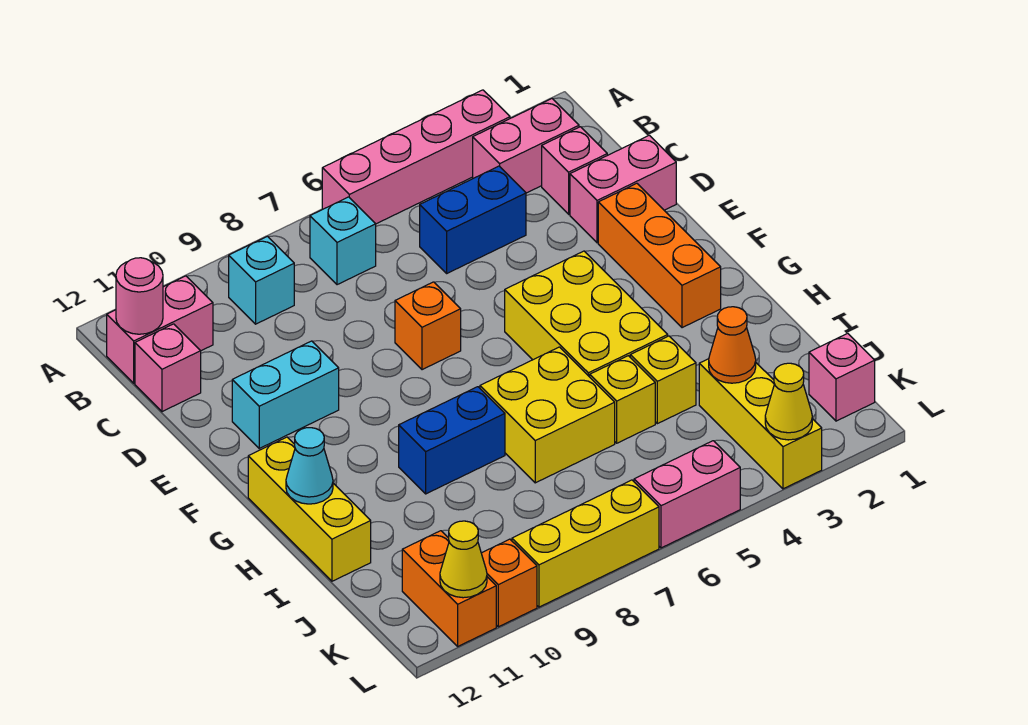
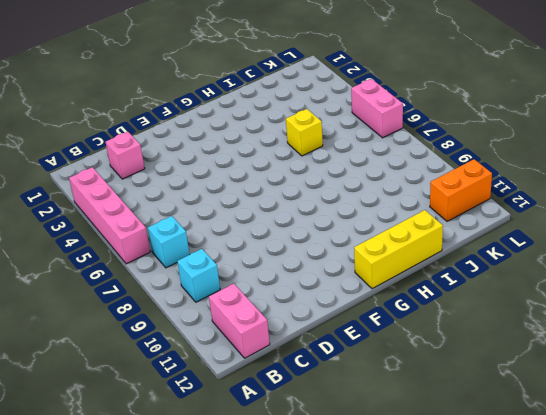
none -> pink brick B2:B3 level 1
none -> blue brick C4:C5 level 1
none -> pink brick C12 level 1

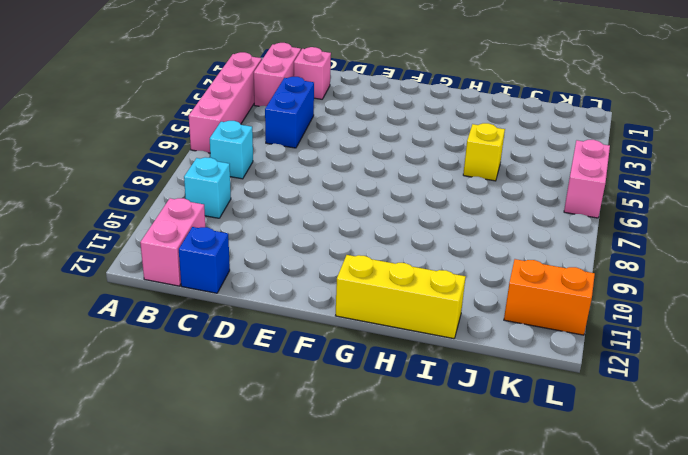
blue brick C12 level 1 -> pink brick C12 level 1
none -> pink brick D1:D2 level 1
none -> orange brick E2:G2 level 1
none -> orange brick E7 level 1

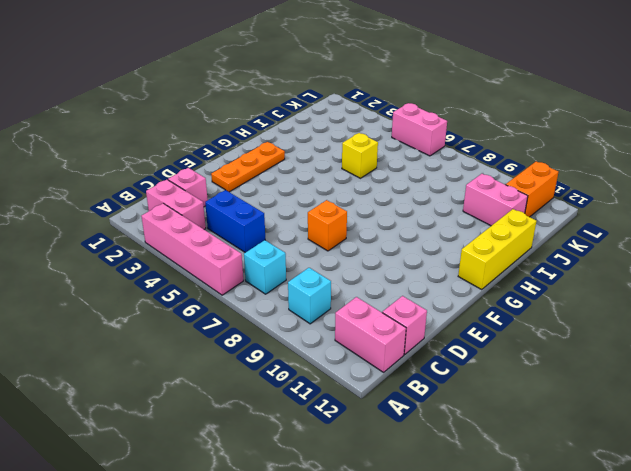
orange plate E2:G2 level 1 -> orange brick E2:G2 level 1
pink brick J10:J11 level 1 -> pink brick D1:D2 level 1
none -> cyan brick E10:E11 level 1
none -> yellow brick F4:H5 level 1
none -> yellow brick H6:I7 level 1

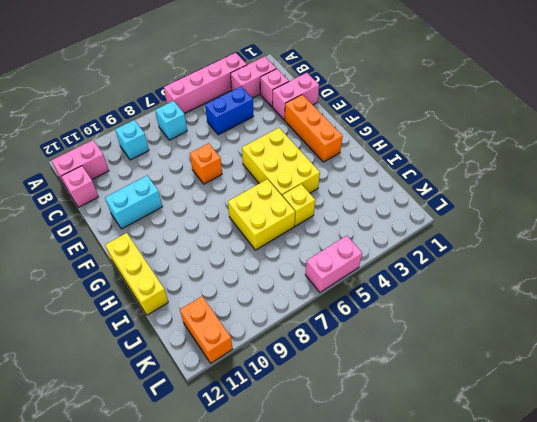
none -> blue brick H8:H9 level 1
none -> yellow brick I4 level 1
none -> yellow brick J3:L3 level 1

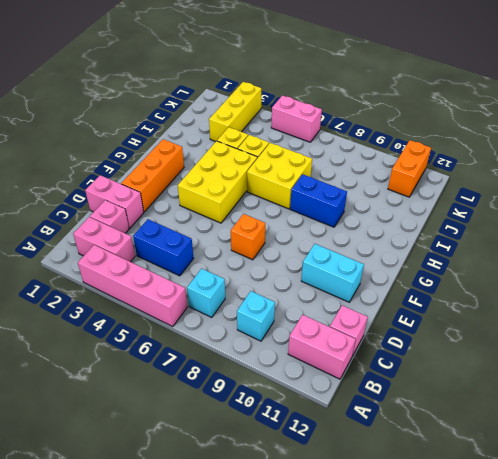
none -> yellow brick G12:I12 level 1
none -> pink brick K1 level 1
none -> yellow brick L7:L9 level 1

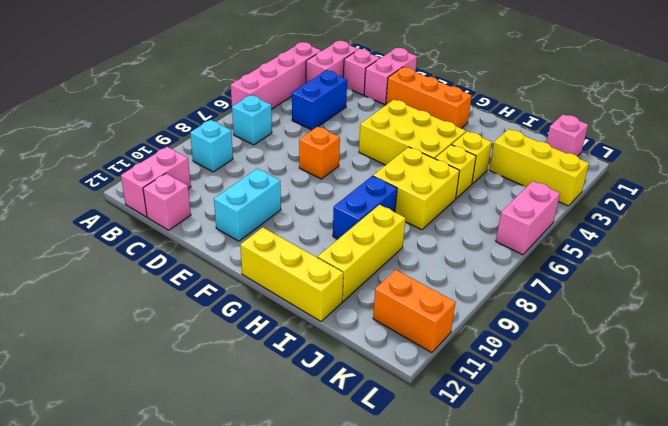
yellow brick I9:I11 level 1 -> yellow brick L7:L9 level 1
none -> orange brick L10 level 1
none -> pink round brick B12 level 2
none -> cyan cone H12 level 2

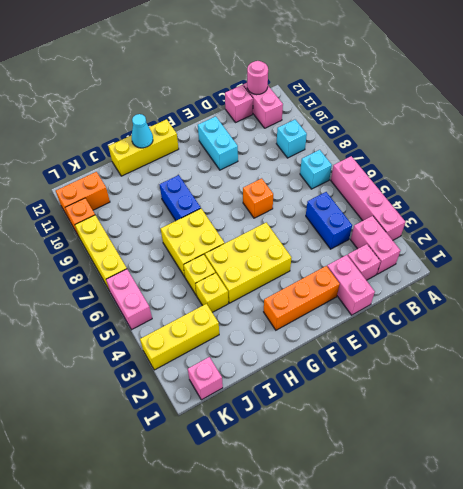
none -> orange cone J3 level 2
none -> yellow cone L3 level 2
none -> yellow cone L11 level 2

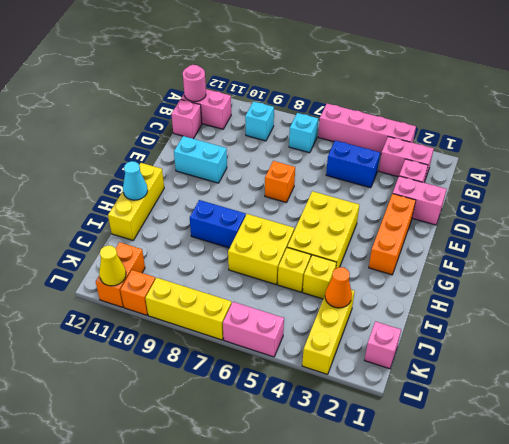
none -> yellow cone L3 level 2

